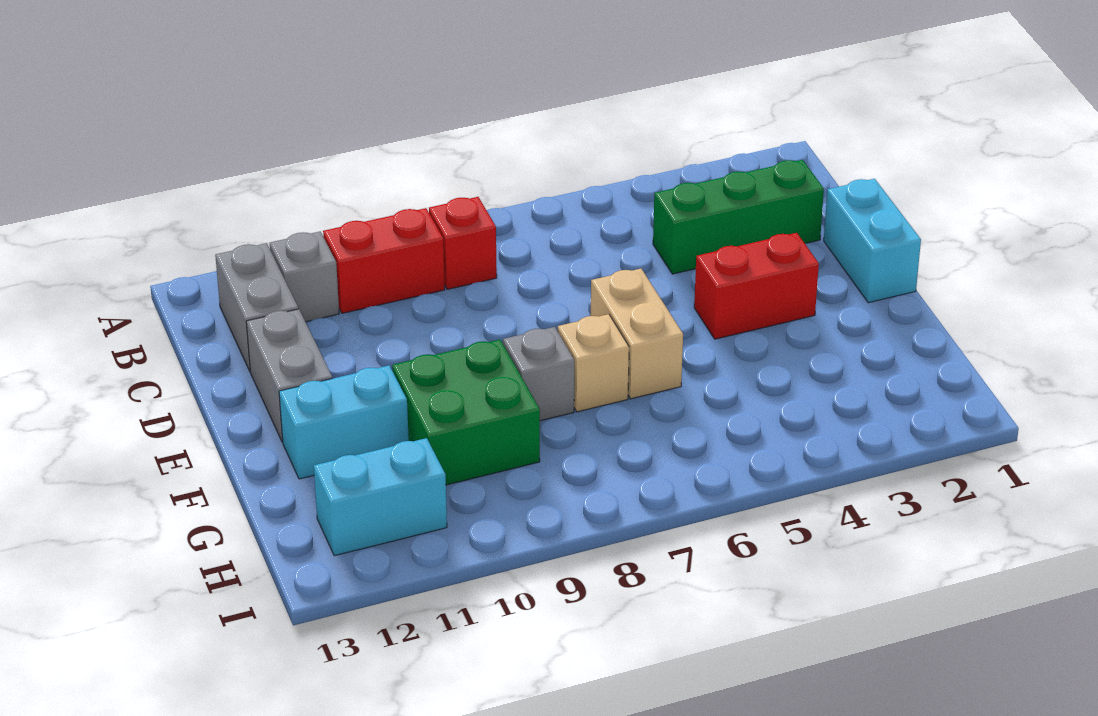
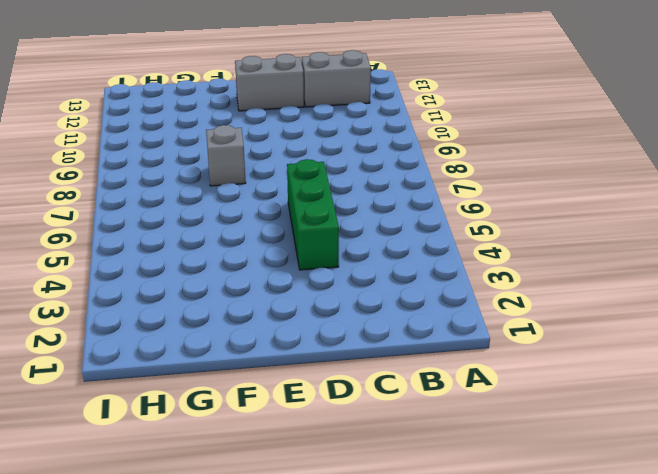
green brick D4:D6 level 1 -> green brick C2:C4 level 1
none -> red brick B8 level 1
none -> red brick B9:B10 level 1
none -> grey brick B11 level 1

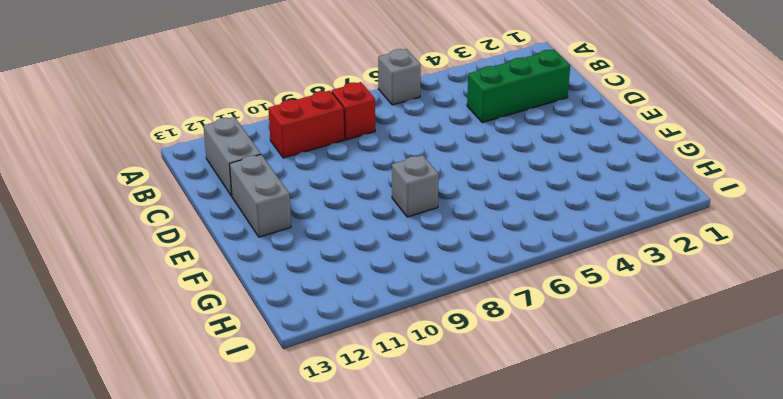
grey brick A6 level 1 -> grey brick B11 level 1
none -> cyan brick D1:E1 level 1
none -> red brick E3:E4 level 1
none -> tan brick E6:F6 level 1

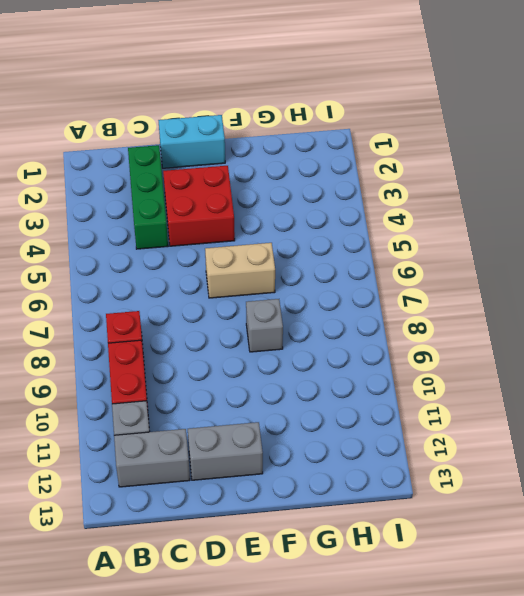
red brick D3:E4 level 1 -> red brick E3:E4 level 1
none -> tan brick F7 level 1
none -> green brick F9:G10 level 1
none -> cyan brick F11:F12 level 1

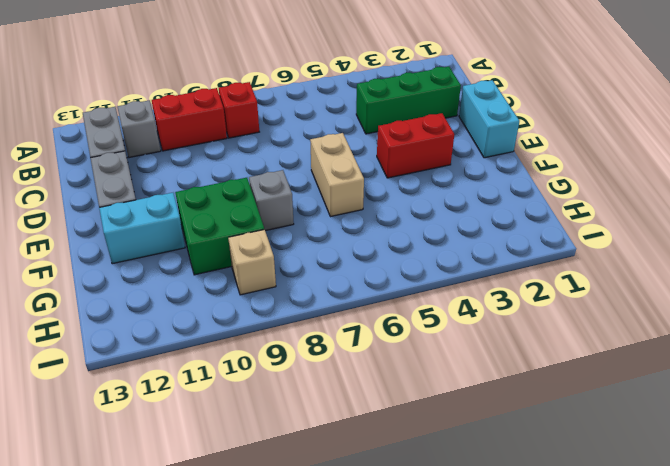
tan brick H9 level 1 -> tan brick F7 level 1
none -> cyan brick H11:H12 level 1

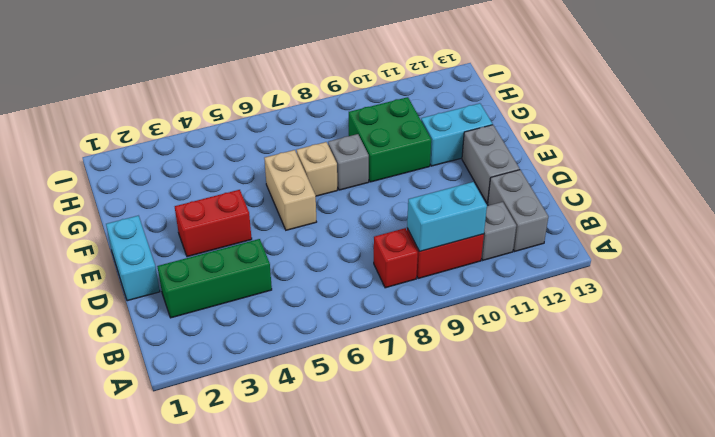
cyan brick B9:B10 level 2 -> cyan brick H11:H12 level 1

